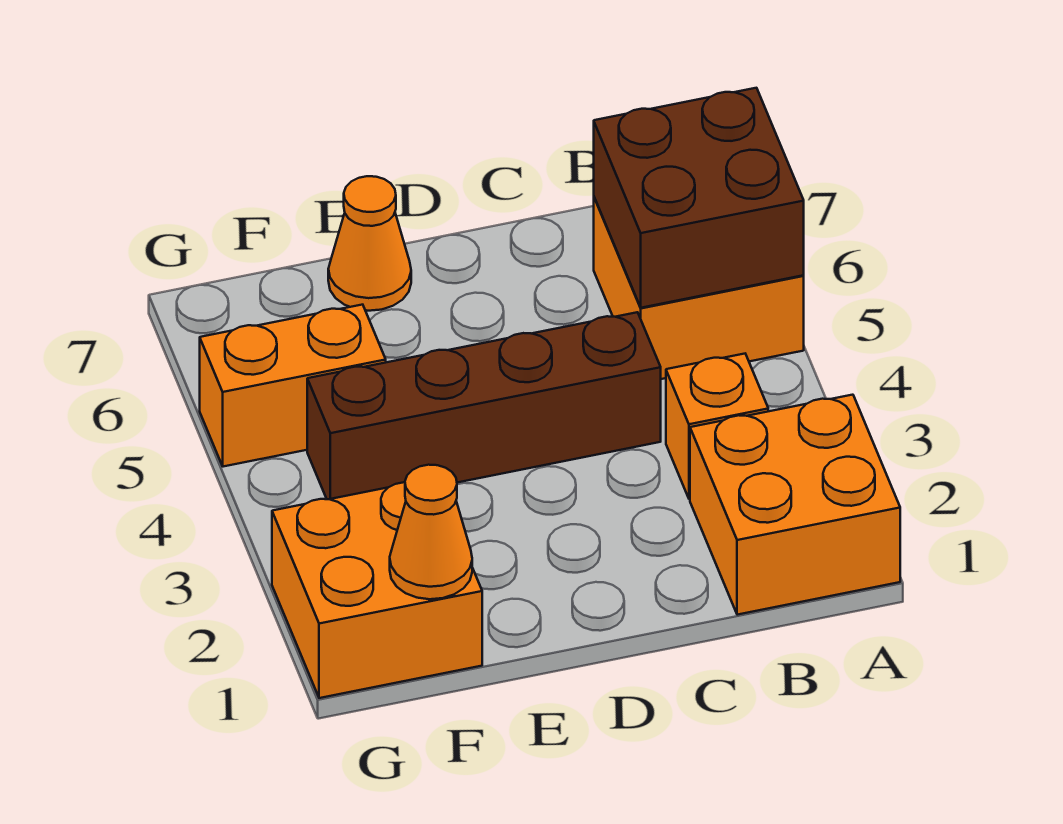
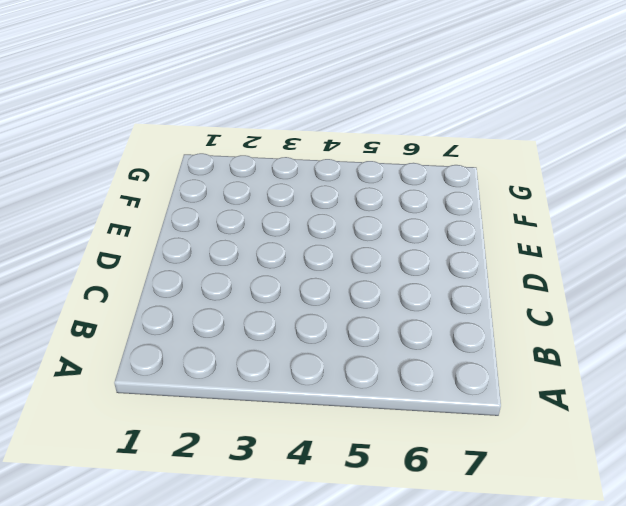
none -> orange brick A1:B2 level 1
none -> orange brick A5:B6 level 1

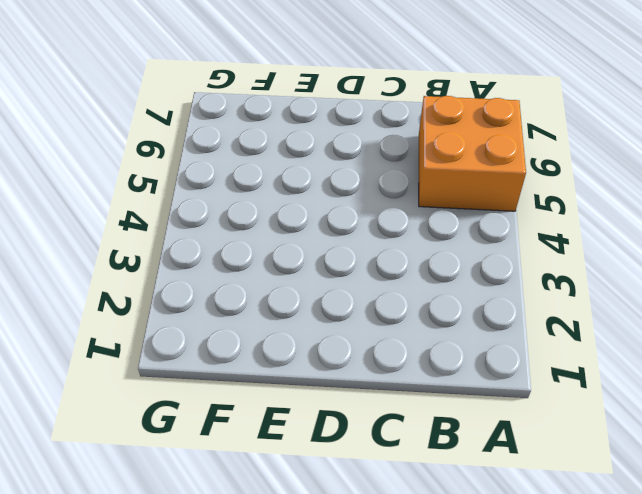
none -> orange brick A1:B2 level 1
none -> orange brick B3 level 1

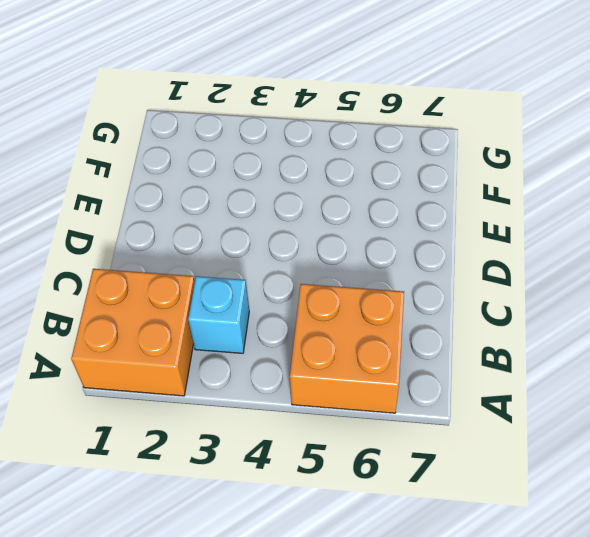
cyan brick B3 level 1 -> orange brick B3 level 1
none -> brown brick C4:F4 level 1
none -> orange cone E7 level 1

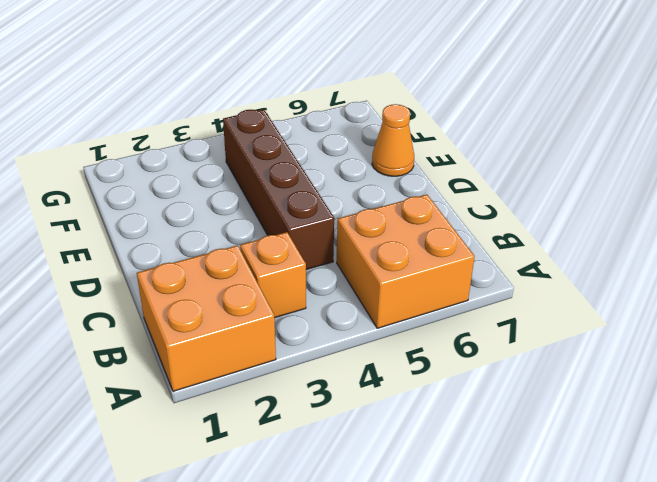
none -> orange brick F1:G2 level 1
none -> orange brick F5:G5 level 1

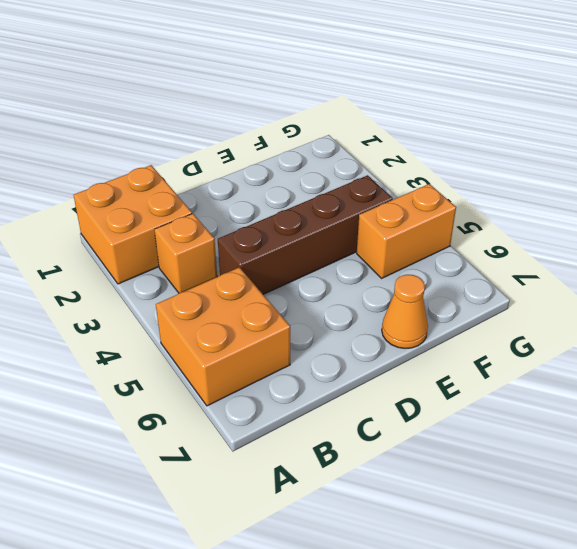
none -> orange brick F1:G2 level 1
none -> brown brick A5:B6 level 2

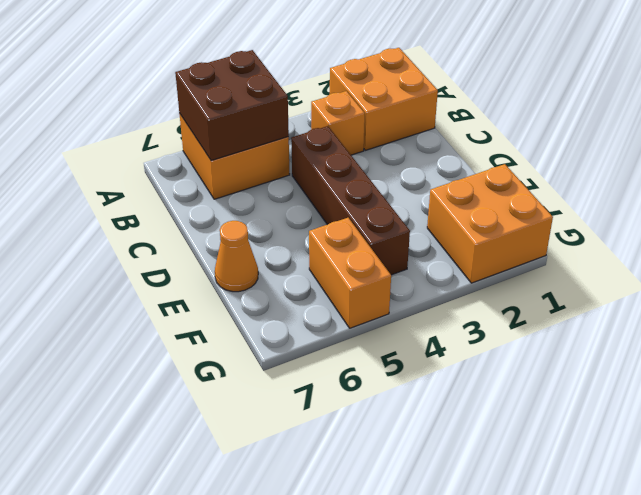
none -> orange cone F1 level 2

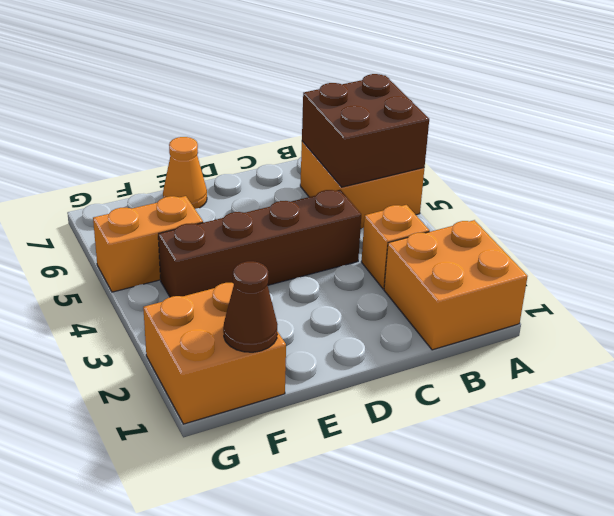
brown cone F1 level 2 -> orange cone F1 level 2

